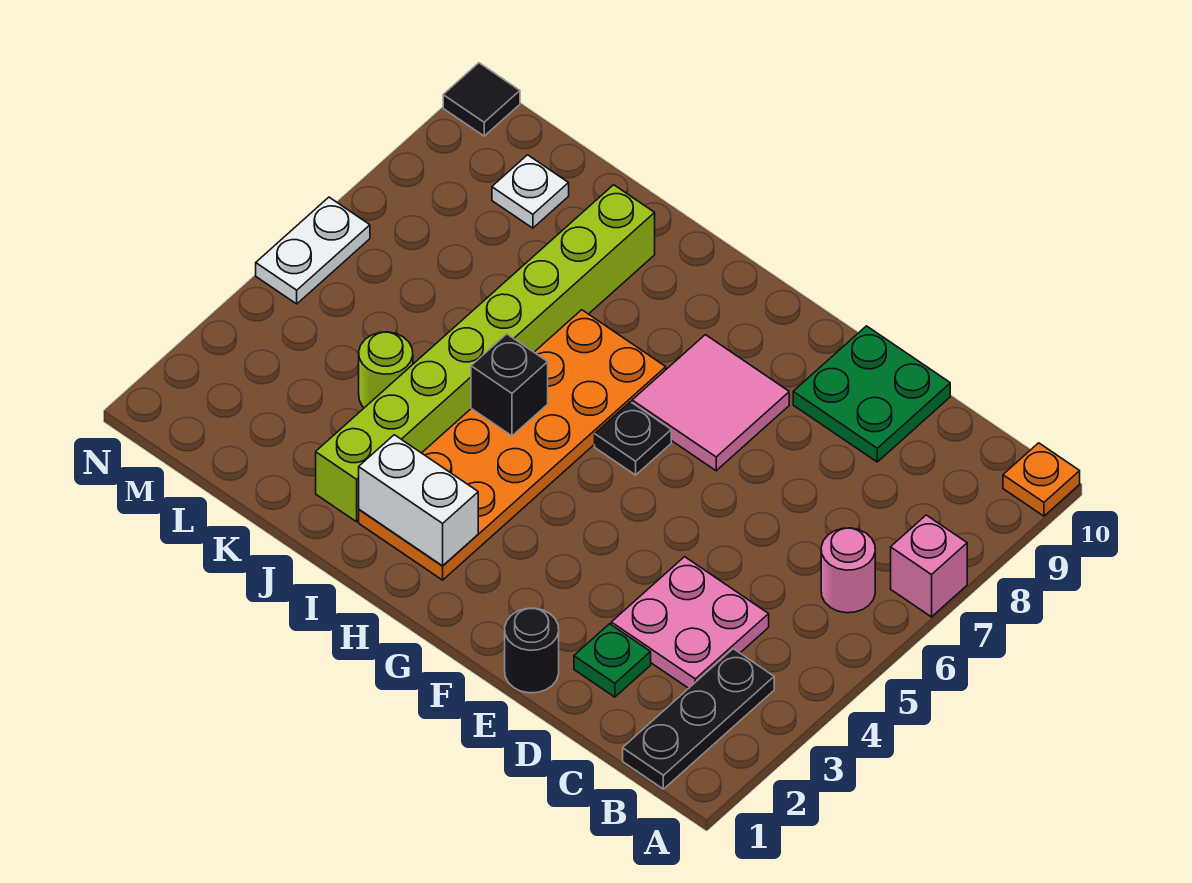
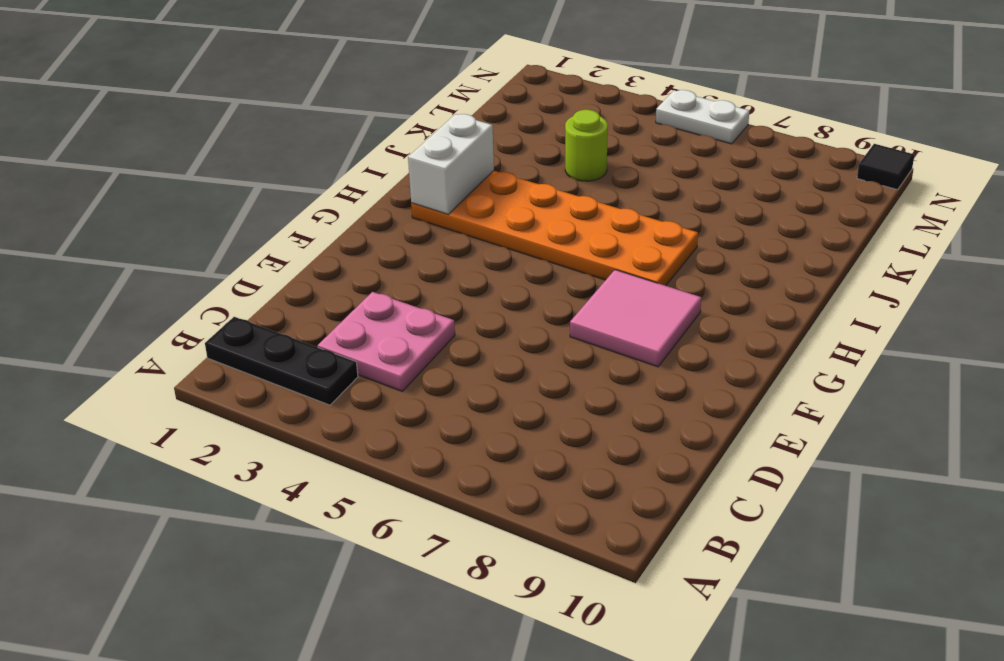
none -> pink brick A7 level 1
none -> orange plate A10 level 1
none -> pink round brick B6 level 1

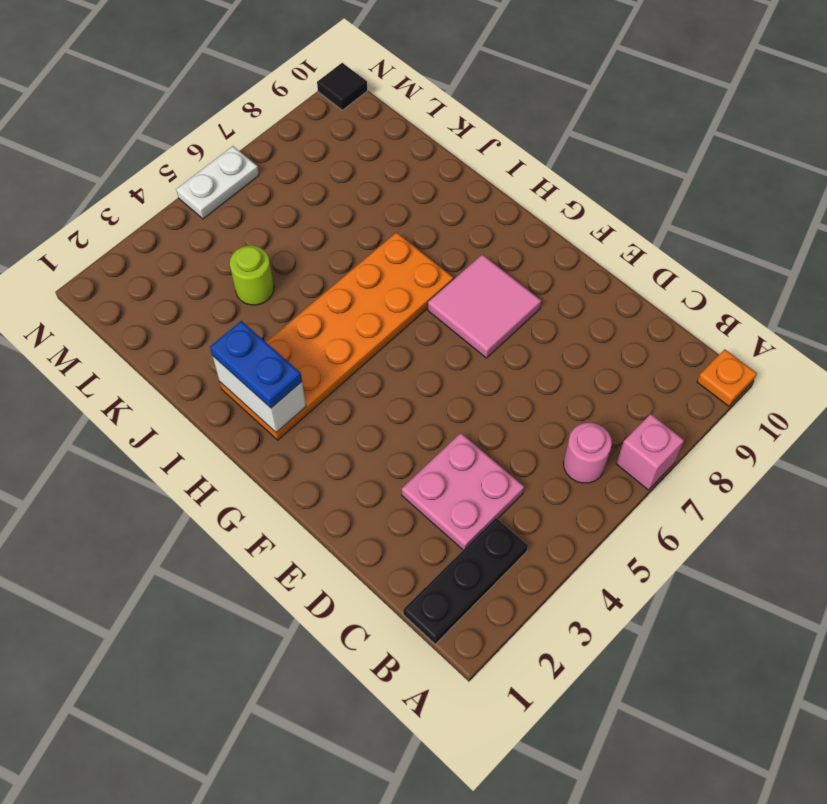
blue plate H2:I2 level 3 -> none
none -> green plate D2 level 1
none -> green plate D9:E10 level 1
none -> black round brick E1 level 1

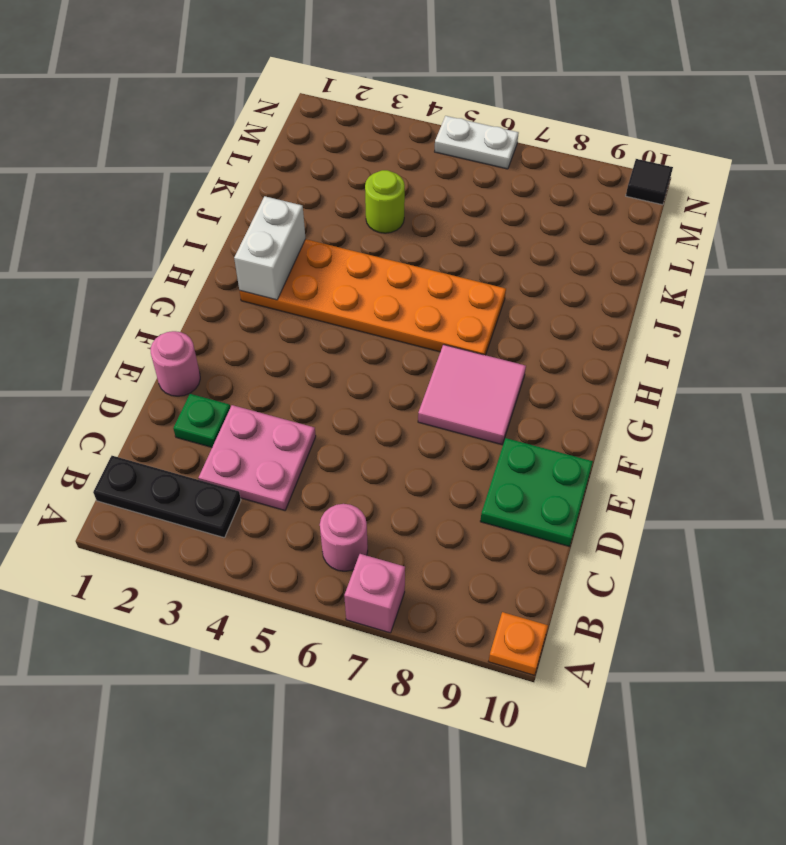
pink round brick E1 level 1 -> black round brick E1 level 1
none -> black plate G6 level 1
none -> lime brick J2:J9 level 1
none -> white plate L9 level 1

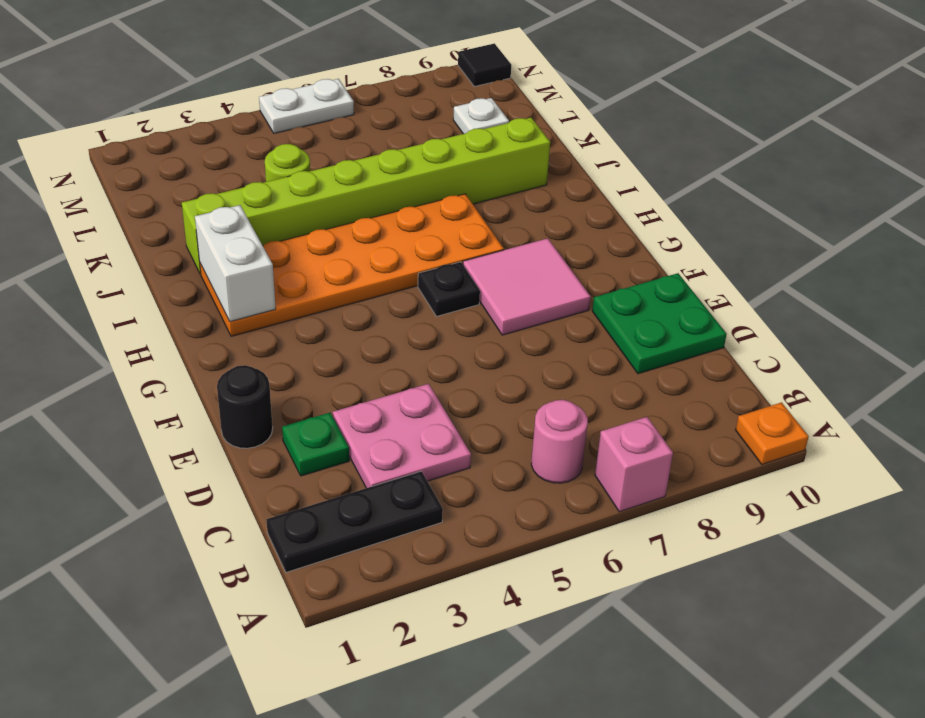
none -> black brick I5 level 2

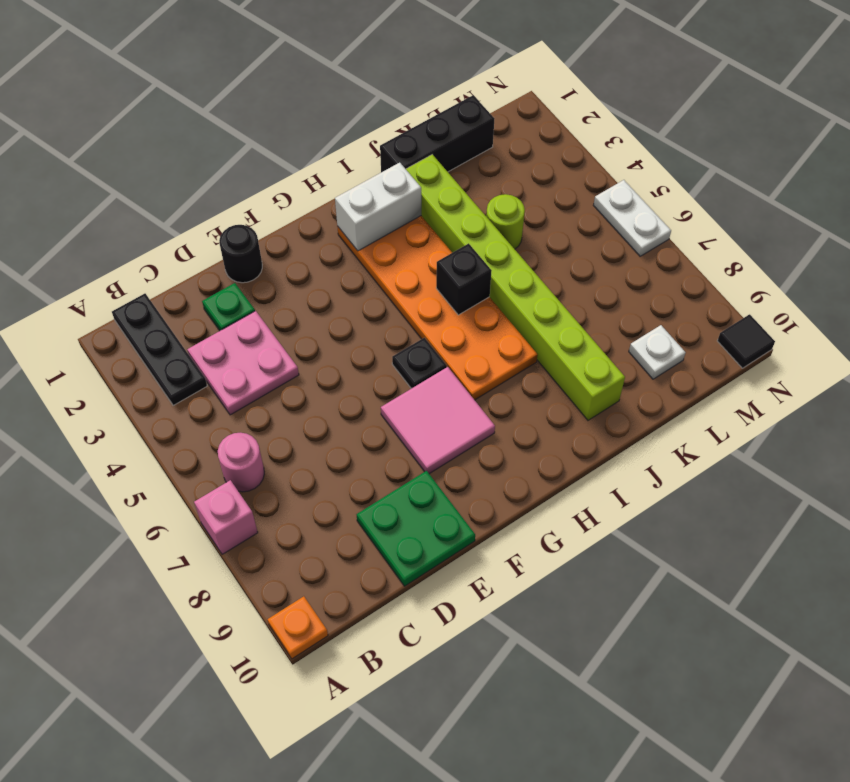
black brick J1:L1 level 1 -> none

